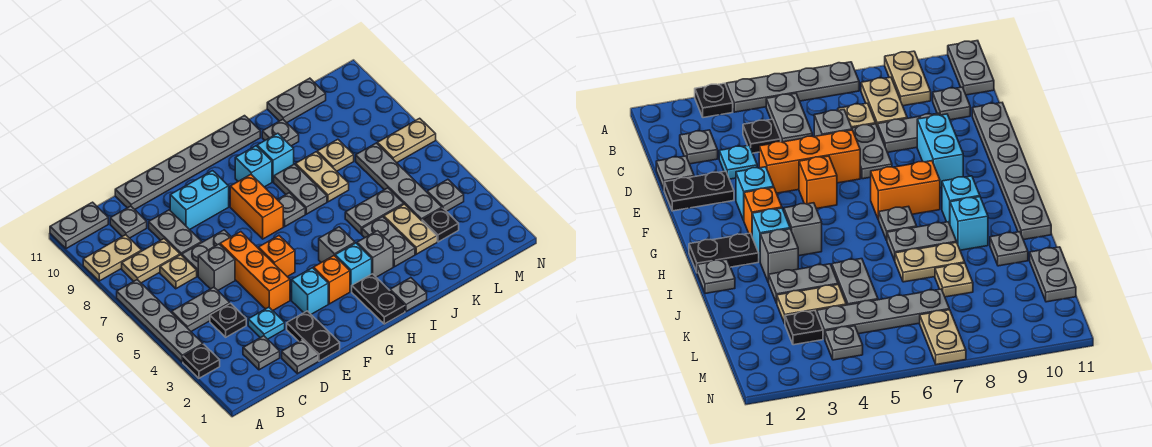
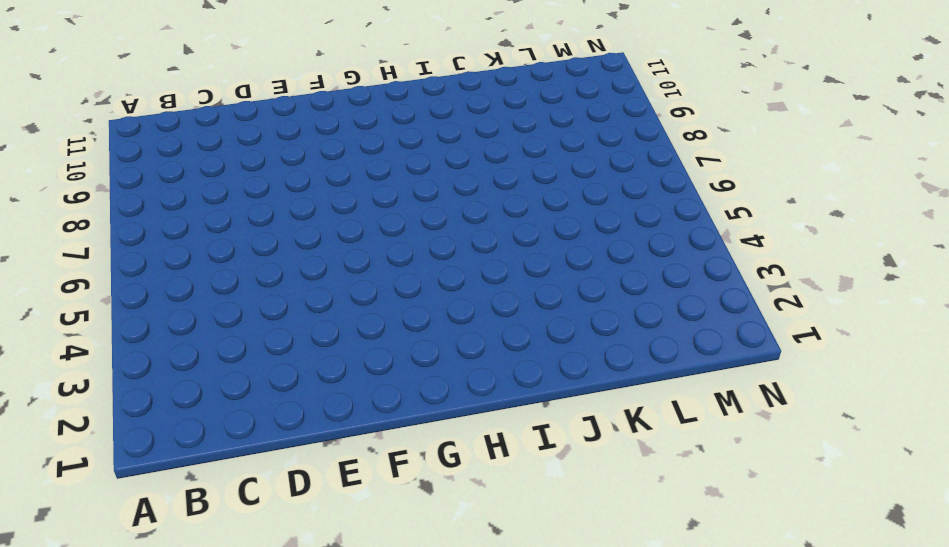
none -> black plate A3 level 1
none -> grey plate A4:A7 level 1
none -> tan plate A9:B9 level 1
none -> grey plate A11:B11 level 1

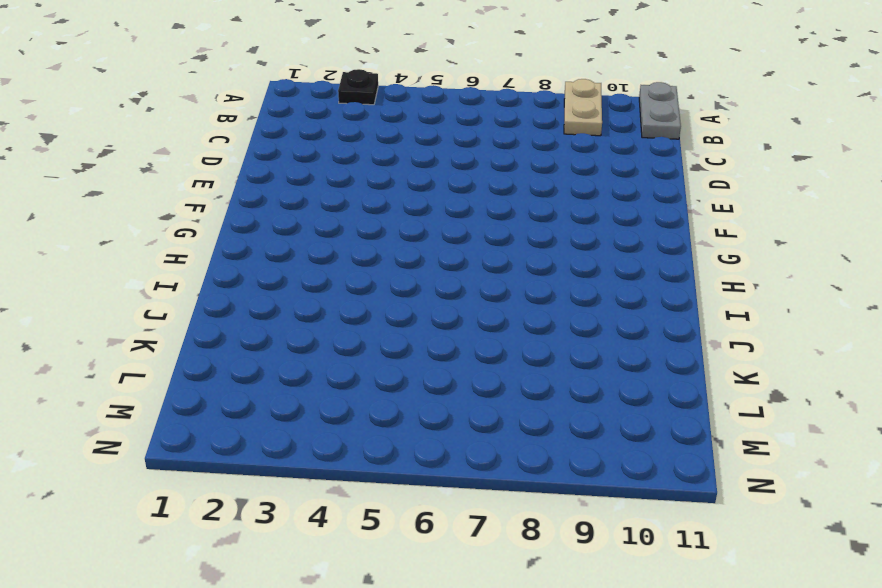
none -> grey plate A4:A7 level 1
none -> grey plate B5:C5 level 1
none -> tan plate B8:C8 level 1
none -> grey plate C2 level 1

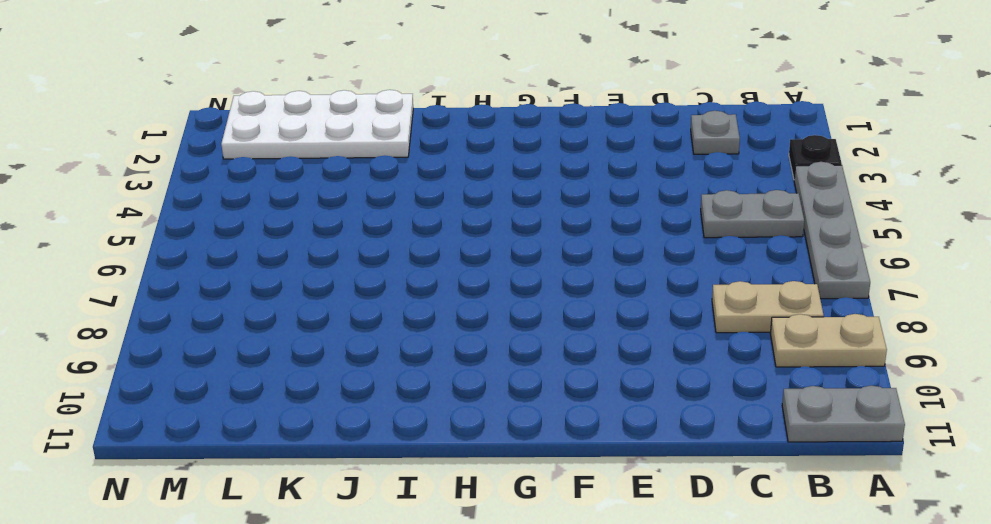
white plate J1:M2 level 1 -> none
none -> black plate C4 level 1
none -> tan plate C7 level 1
none -> grey plate C10 level 1
none -> grey plate D1 level 1

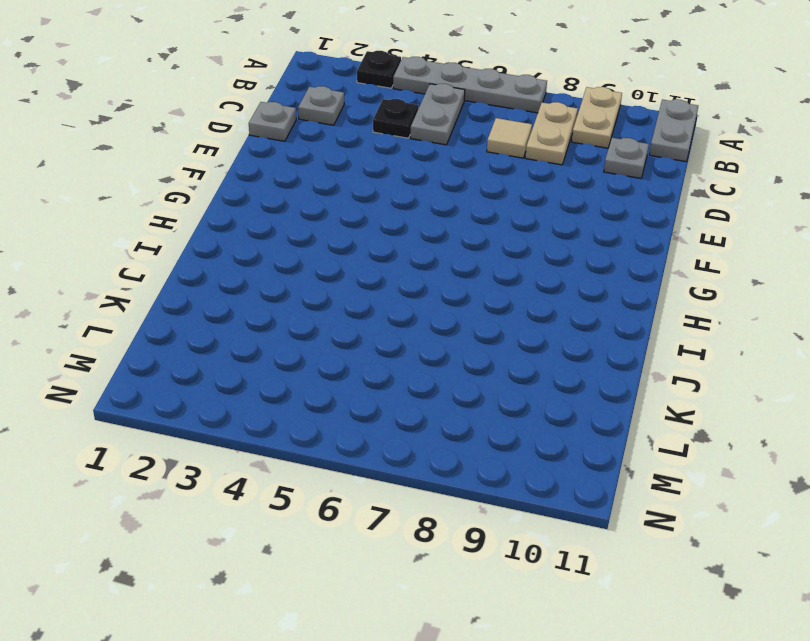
tan tile C7 level 1 -> tan plate C7 level 1
none -> cyan plate D3 level 1
none -> grey brick D6 level 1
none -> grey plate D7:E7 level 1
none -> grey plate D8:D9 level 1

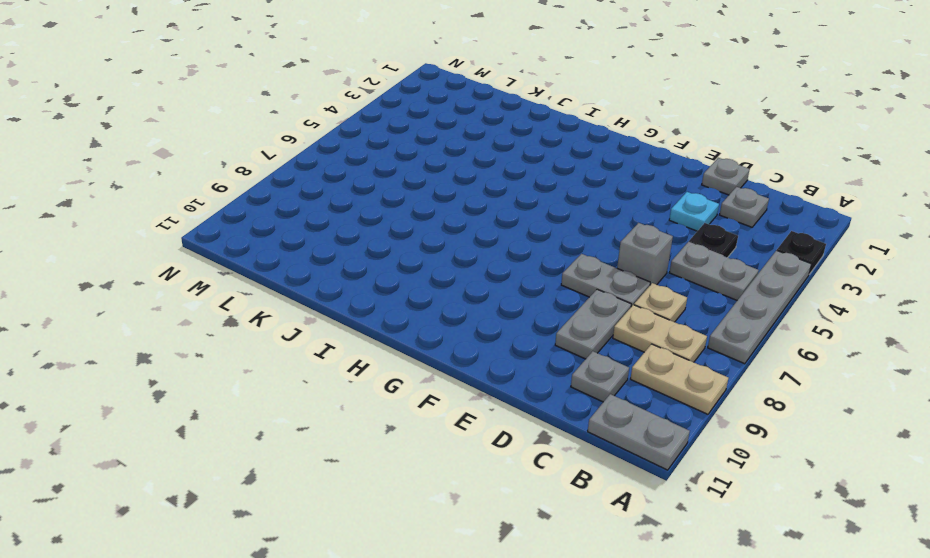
none -> grey plate D11:I11 level 1
none -> black plate E1:E2 level 1
none -> orange brick E4:E6 level 1
none -> cyan brick E9:F9 level 1

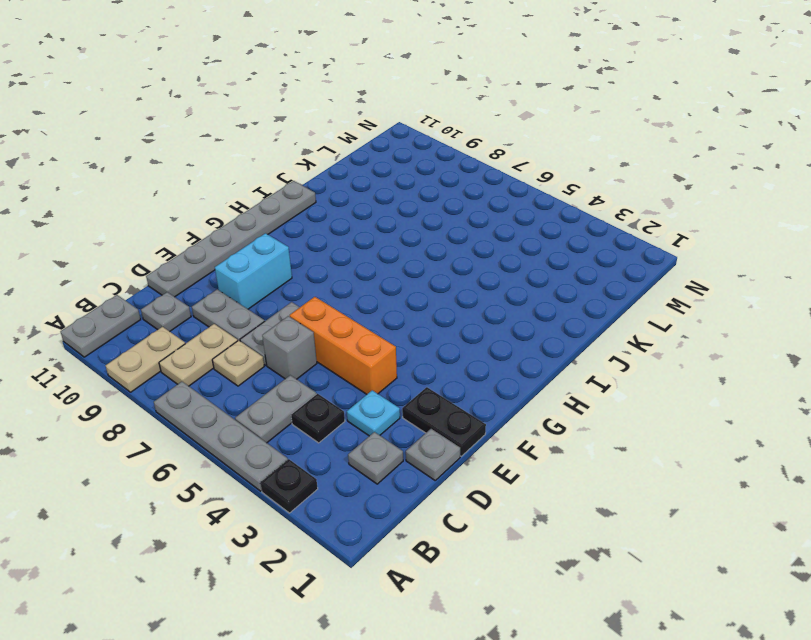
none -> cyan brick F3 level 1
none -> orange brick F5 level 1
none -> orange brick G3 level 1
none -> orange brick G7:G8 level 1

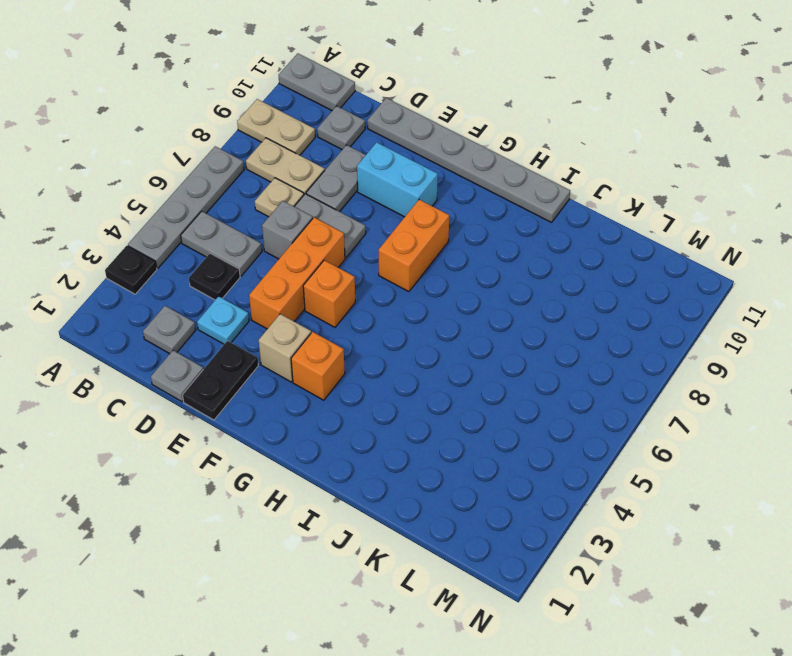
tan brick F3 level 1 -> cyan brick F3 level 1
none -> black plate H1:H2 level 1
none -> cyan brick H3 level 1
none -> grey brick H4 level 1
none -> grey plate H7 level 1

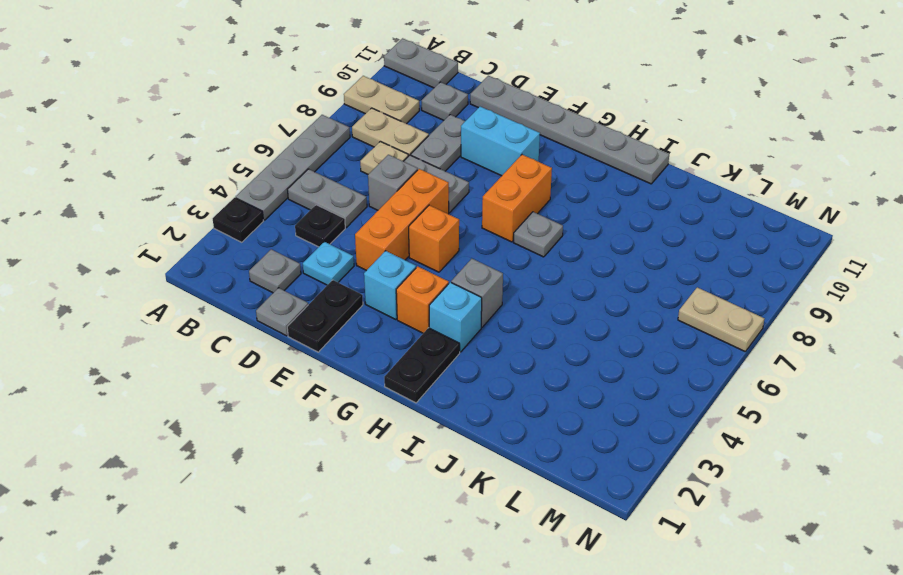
none -> cyan brick H9 level 1
none -> grey plate I1 level 1
none -> grey brick I3 level 1
none -> grey plate I7:I8 level 1

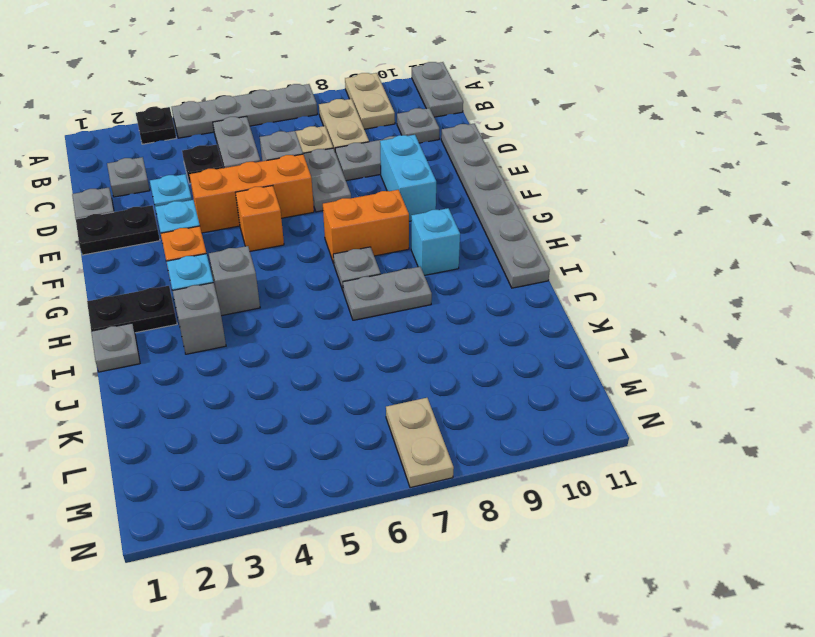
none -> cyan brick I9 level 1
none -> grey plate J3:J4 level 1
none -> grey plate J5:K5 level 1
none -> tan plate J7:J8 level 1

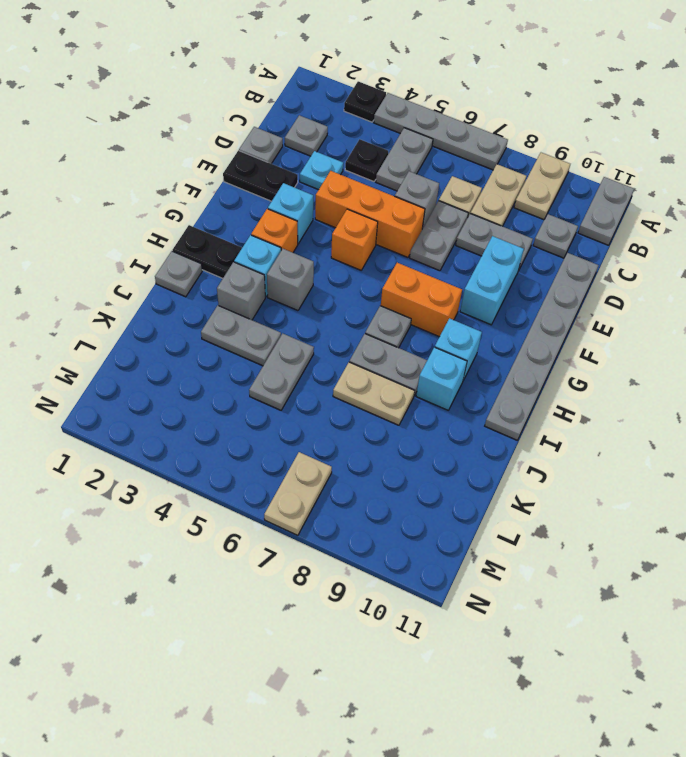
none -> grey plate J10 level 1
none -> tan plate K3:K4 level 1
none -> tan plate K8 level 1
none -> grey plate K11:L11 level 1

